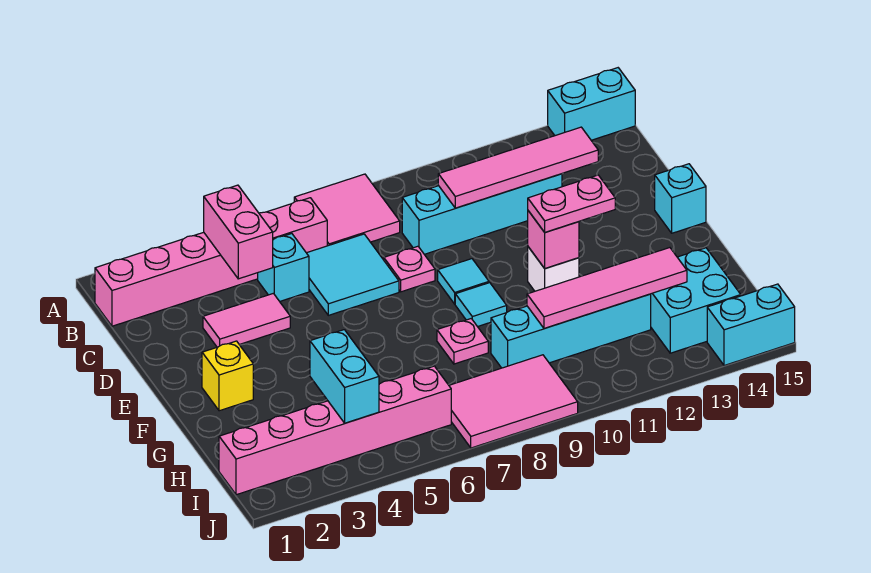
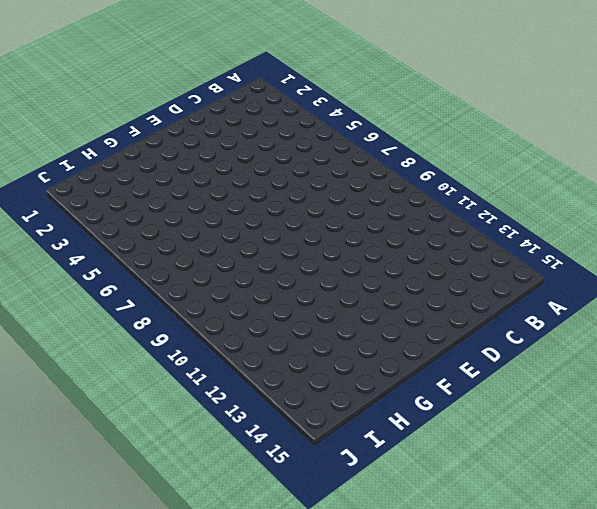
none -> pink tile A7:B8 level 1
none -> cyan brick A14:A15 level 1
none -> pink brick B1:B6 level 1

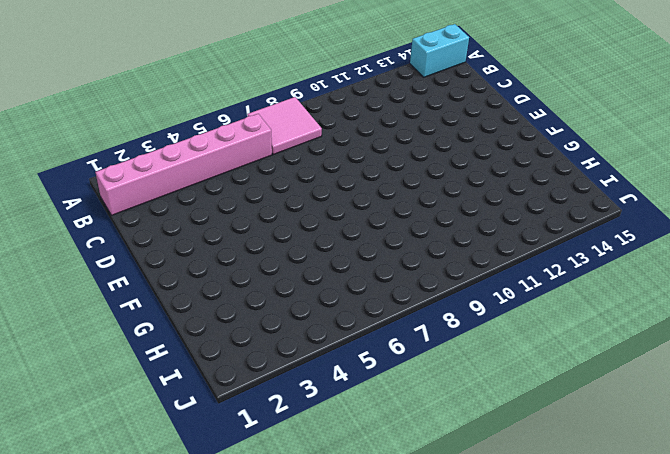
none -> cyan brick C5 level 1
none -> cyan tile C6:D7 level 1
none -> cyan brick C9:C12 level 1

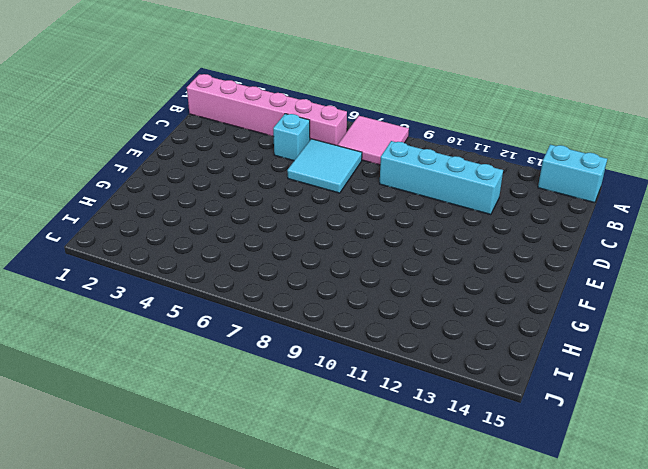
none -> pink tile D3:D4 level 1
none -> pink plate D8 level 1
none -> cyan tile E9 level 1

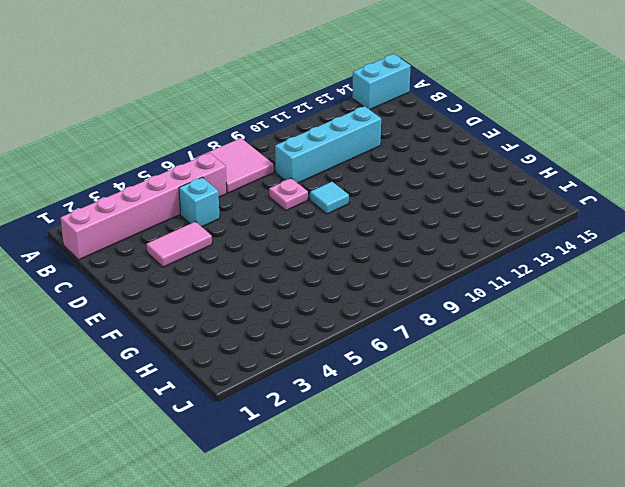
none -> cyan tile C6:D7 level 1
none -> cyan brick E15 level 1
none -> yellow brick F2 level 1

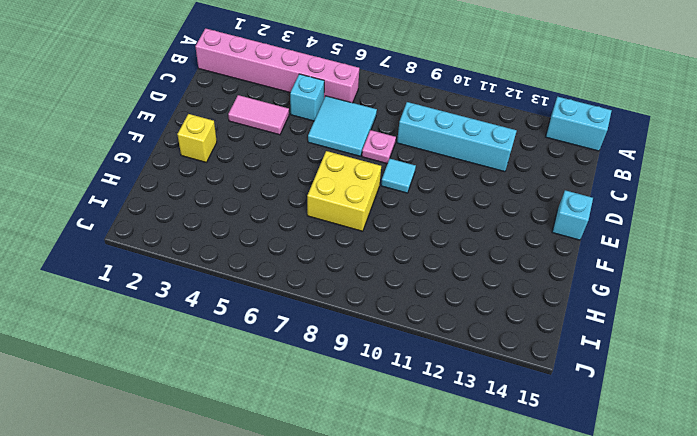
yellow brick F7:G8 level 1 -> pink plate G8 level 1
none -> pink tile A7:B8 level 1
none -> cyan tile F9 level 1
none -> white brick F11 level 1

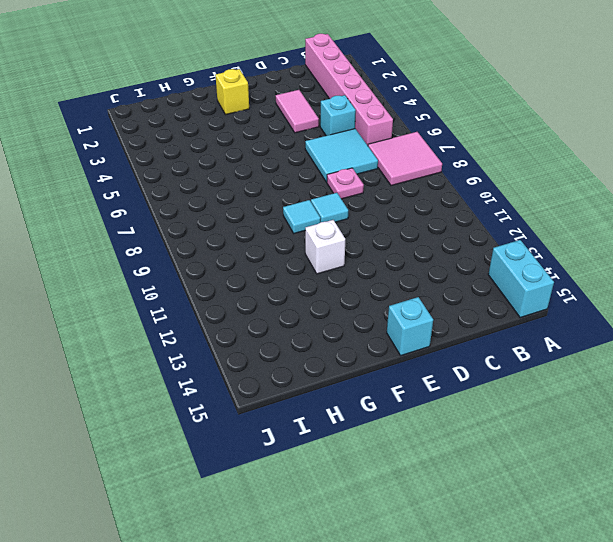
none -> cyan brick C9:C12 level 1
none -> pink plate G8 level 1
none -> cyan brick H9:H12 level 1

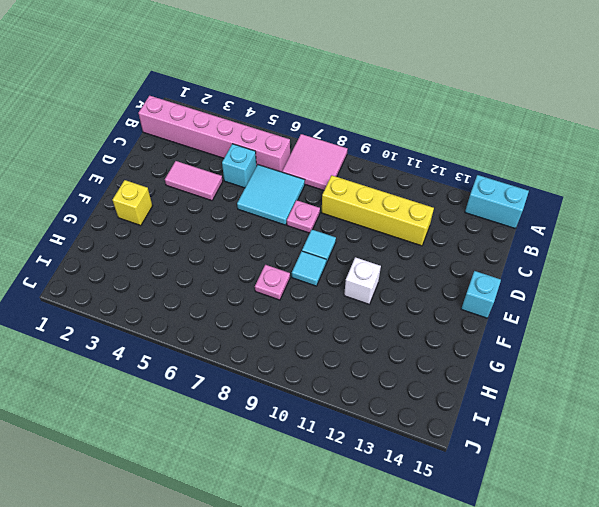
yellow brick C9:C12 level 1 -> cyan brick C9:C12 level 1
none -> cyan brick H9:H12 level 1
none -> cyan brick H13:I14 level 1
none -> pink brick I1:I6 level 1

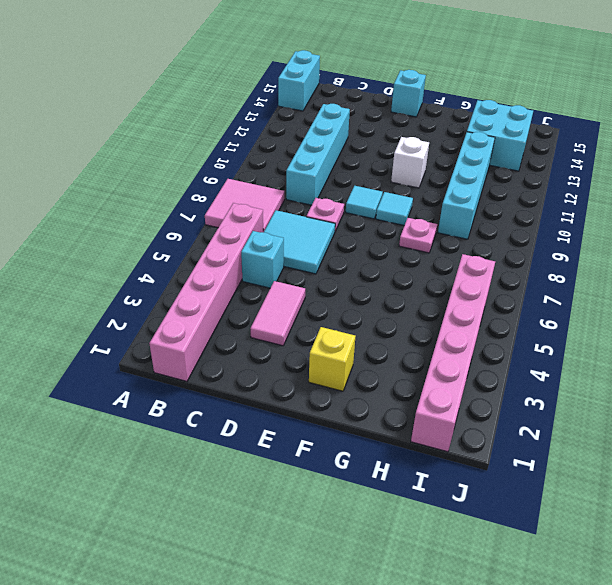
none -> pink tile I7:J9 level 1
none -> cyan brick J14:J15 level 1
none -> pink brick B4:C4 level 2

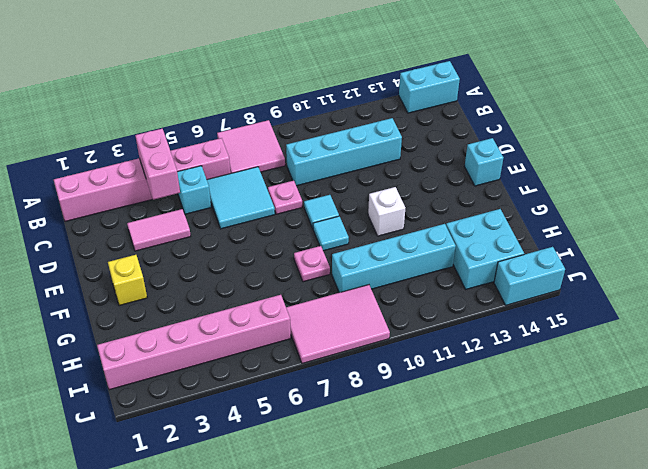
none -> pink tile C10:C13 level 2
none -> pink brick F11 level 2
none -> cyan brick H4:I4 level 2

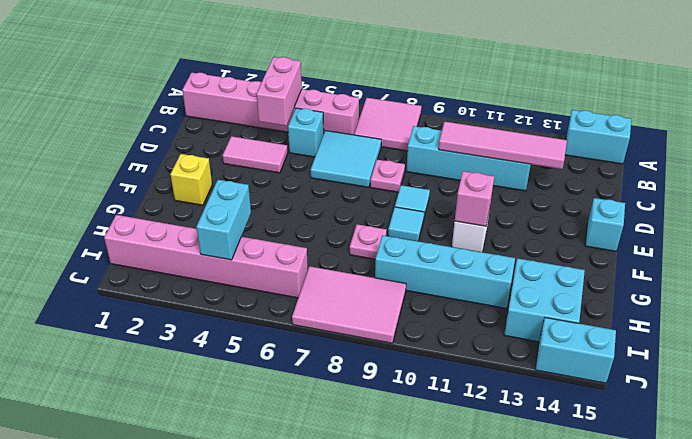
none -> pink tile H10:H13 level 2
none -> pink plate F11:F12 level 3

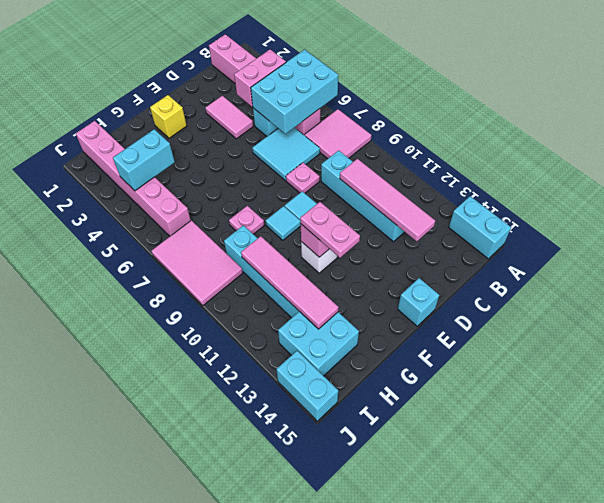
cyan brick A5:C6 level 2 -> none

